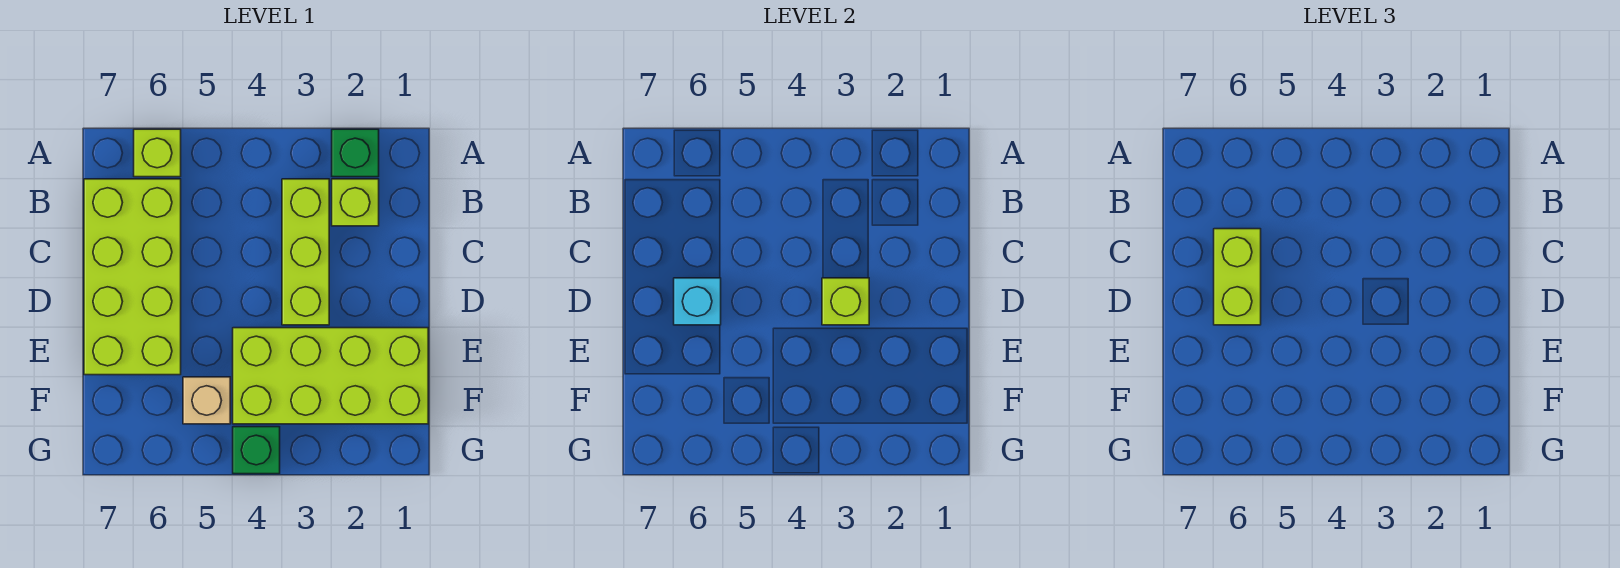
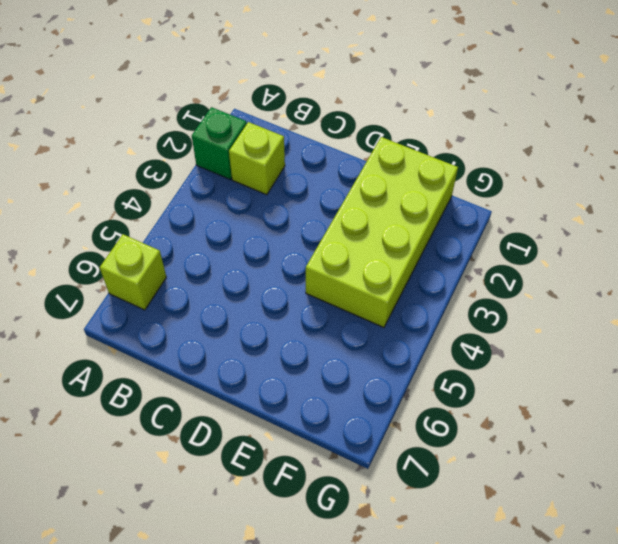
none -> lime brick B3:D3 level 1
none -> lime brick B6:E7 level 1

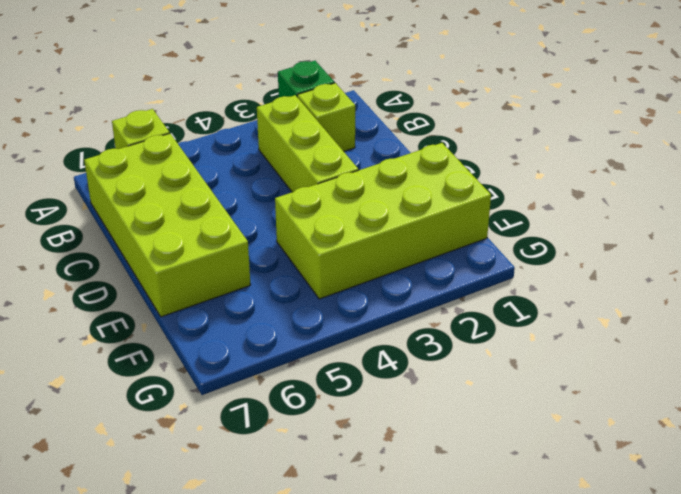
none -> tan brick F5 level 1
none -> green brick G4 level 1

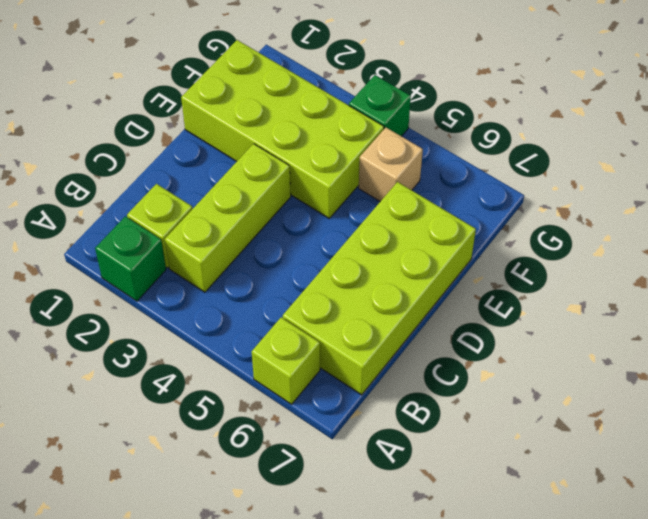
none -> lime brick D3 level 2
none -> cyan brick D6 level 2

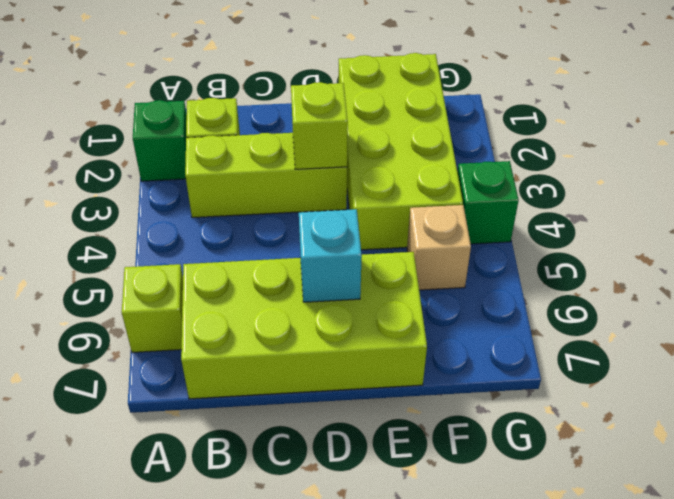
none -> lime brick C6:D6 level 3

